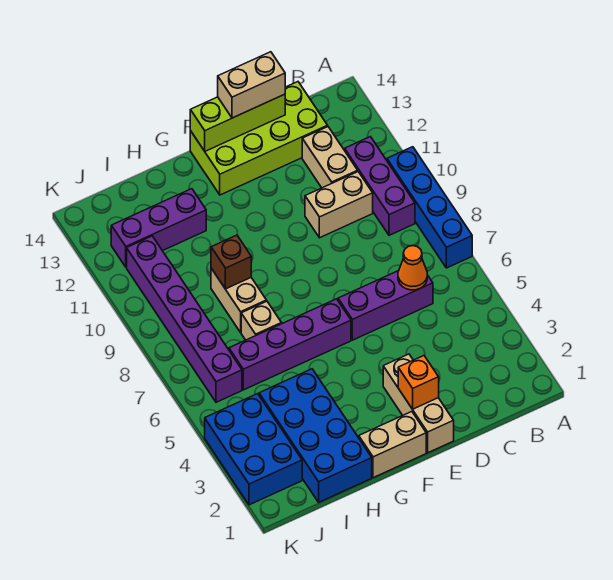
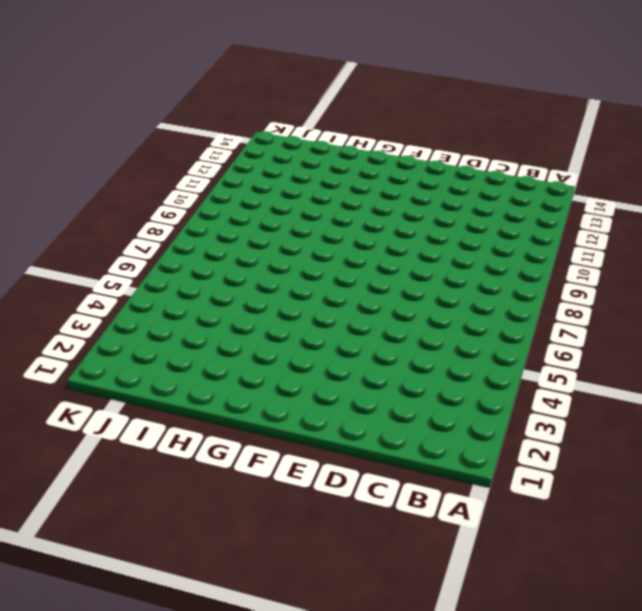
none -> blue brick A7:A10 level 1
none -> purple brick B9:B11 level 1
none -> purple brick C6:E6 level 1

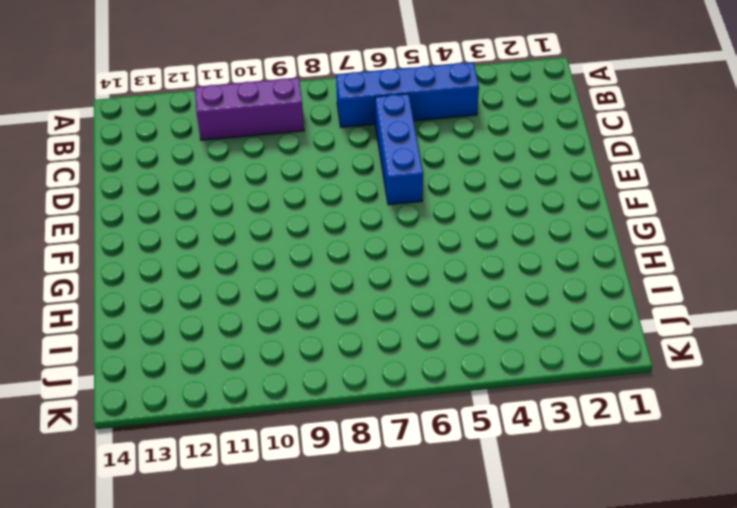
blue brick B4:B7 level 1 -> blue brick A7:A10 level 1
blue brick C6:E6 level 1 -> purple brick C6:E6 level 1
none -> tan brick C10:D10 level 1
none -> tan brick C11:C12 level 1
none -> lime brick C13:F14 level 1

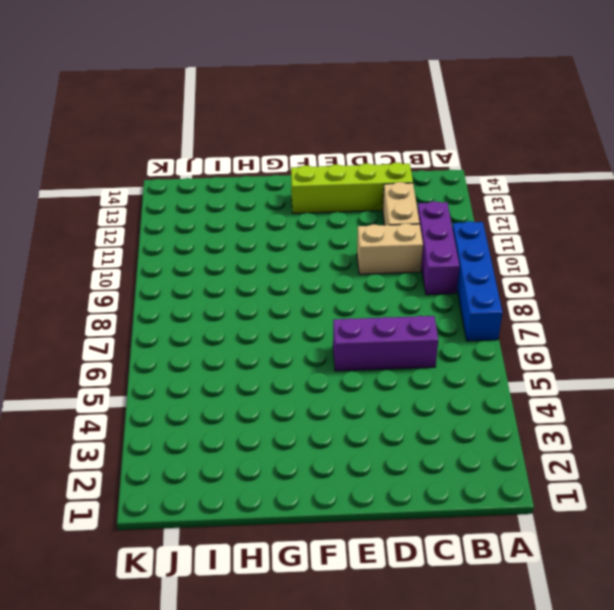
lime brick C13:F13 level 1 -> lime brick C13:F14 level 1
none -> tan brick E1:E3 level 1
none -> tan brick F1:G1 level 1
none -> purple brick F6:I6 level 1

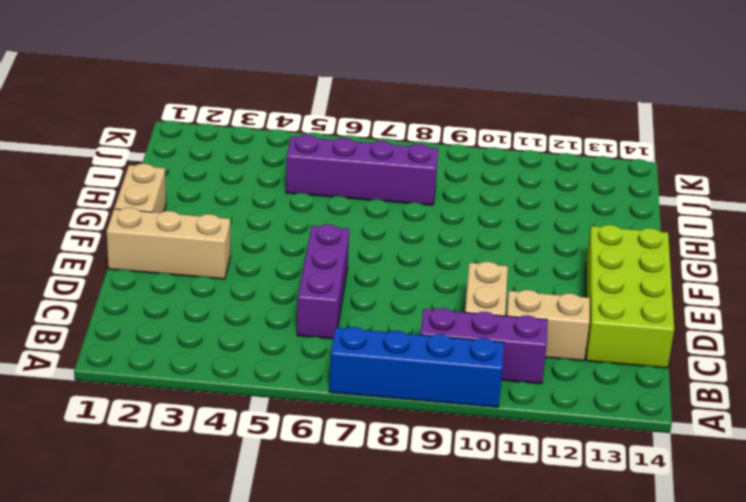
purple brick I5:I8 level 1 -> purple brick F6:I6 level 1
none -> blue brick H1:I4 level 1
none -> tan brick H7 level 1
none -> tan brick H8:H9 level 1

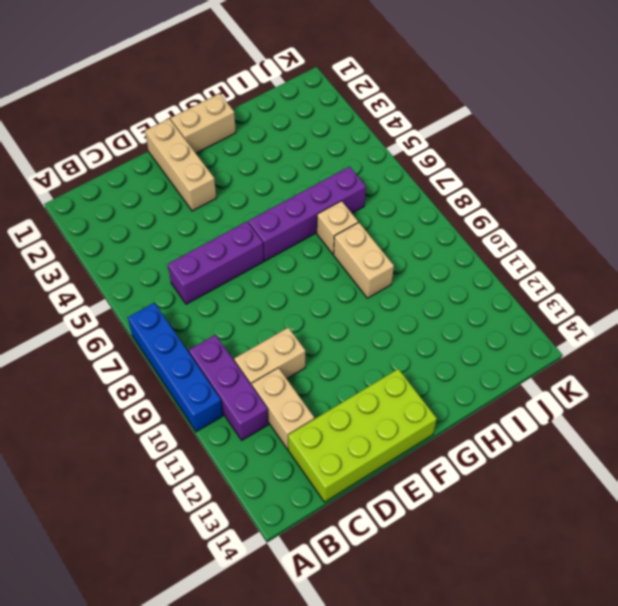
none -> blue brick H1:I4 level 1
none -> purple brick H12:J12 level 1
none -> blue brick J2:K4 level 1

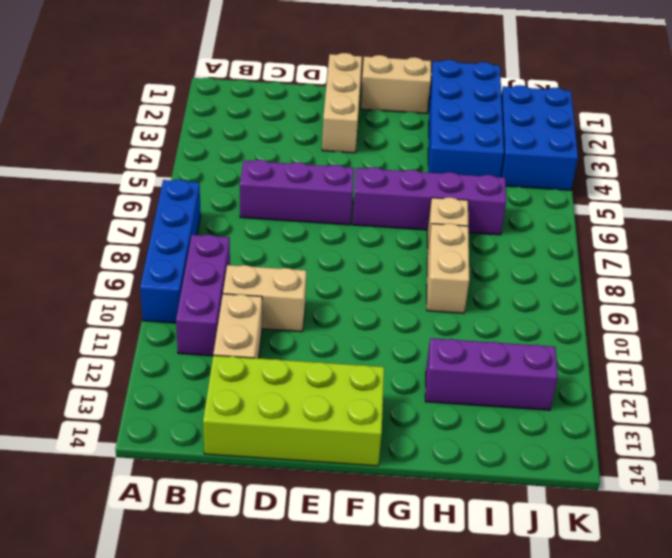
none -> purple brick J6:J11 level 1
none -> orange cone C6 level 2
none -> lime brick D14:F14 level 2

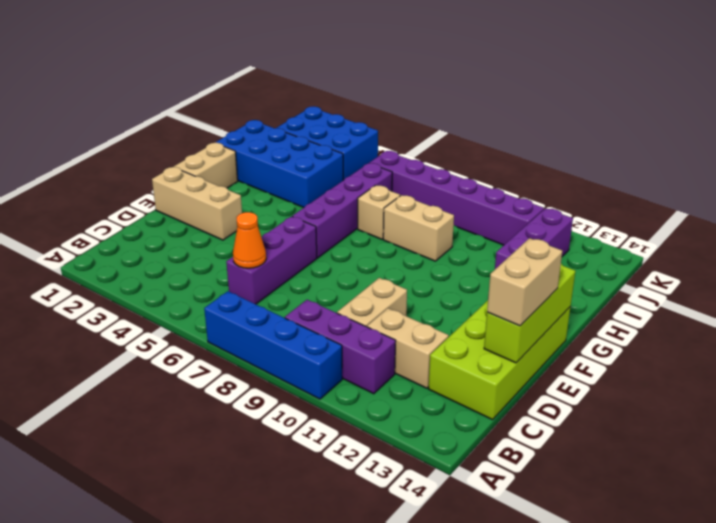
none -> orange brick E2 level 2
none -> brown brick H9 level 2

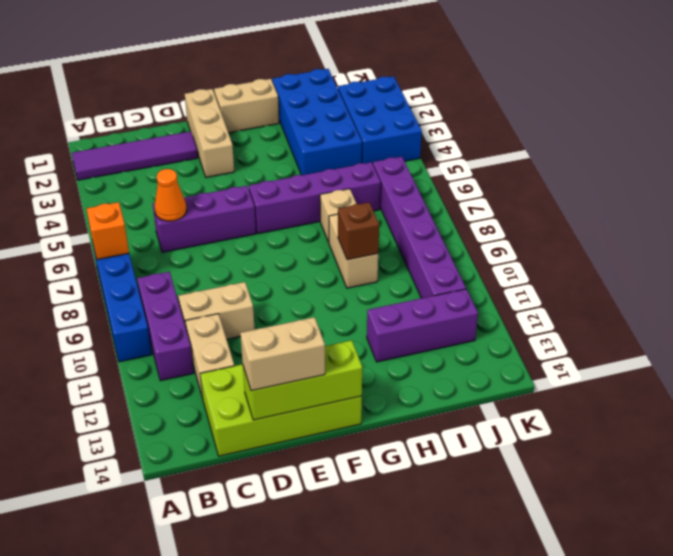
purple tile A2:D2 level 1 -> none
orange brick A7 level 2 -> orange brick E2 level 2

